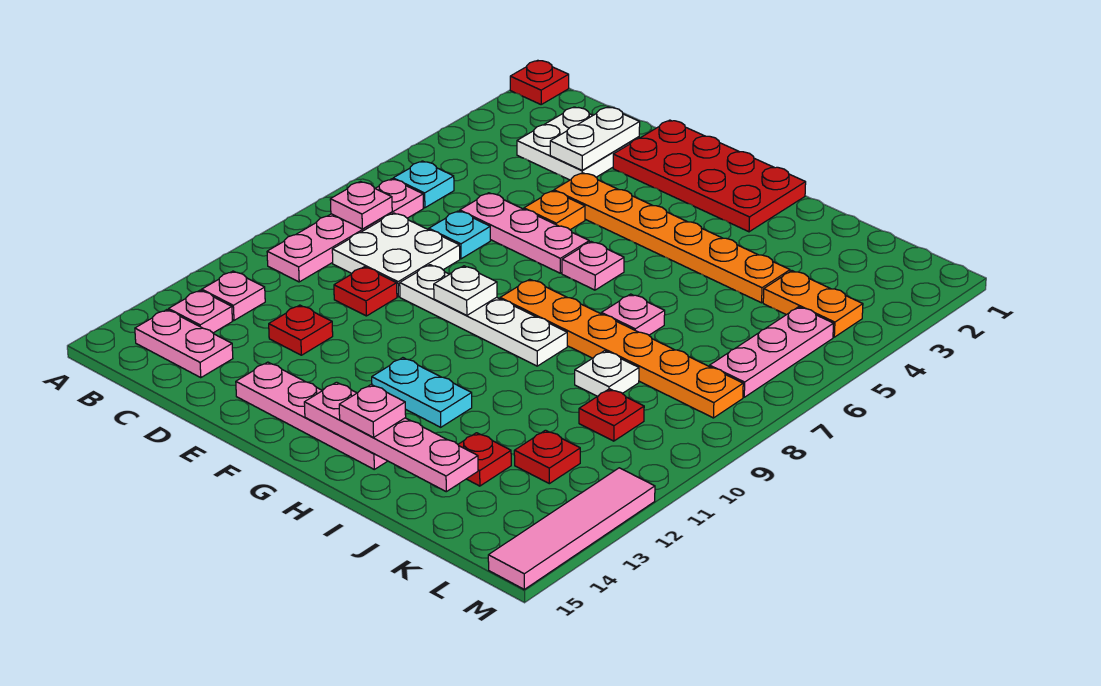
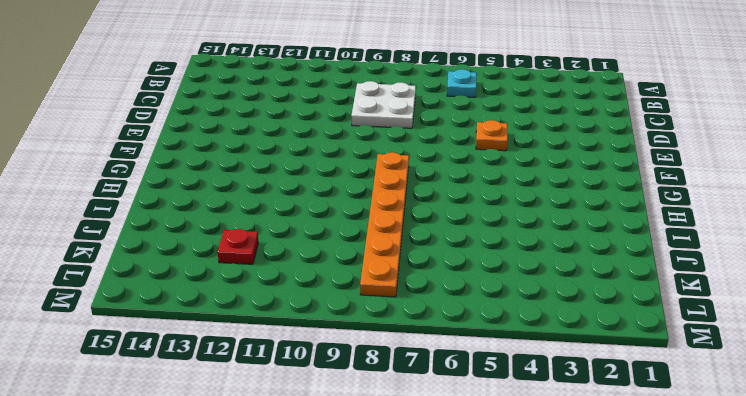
none -> red plate A1 level 1
none -> pink plate B7:B10 level 1
none -> pink plate B12 level 1
none -> pink plate B13 level 1

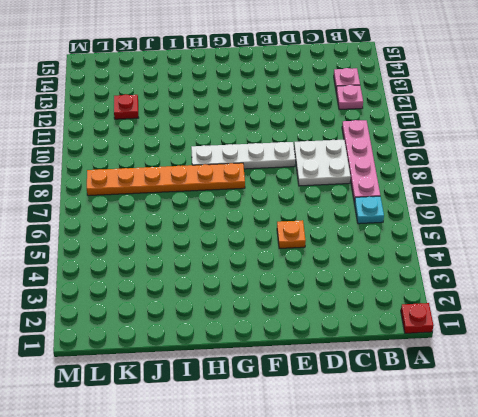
none -> pink plate B14:C14 level 1
none -> white plate C2:D3 level 1
none -> pink plate D6:F6 level 1
none -> cyan plate D7 level 1

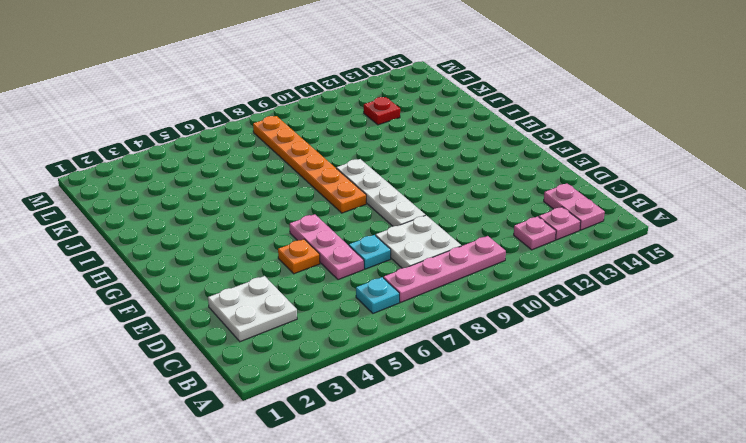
none -> red plate A1 level 1
none -> red plate D10 level 1
none -> red plate D12 level 1
none -> red plate E1:H2 level 1

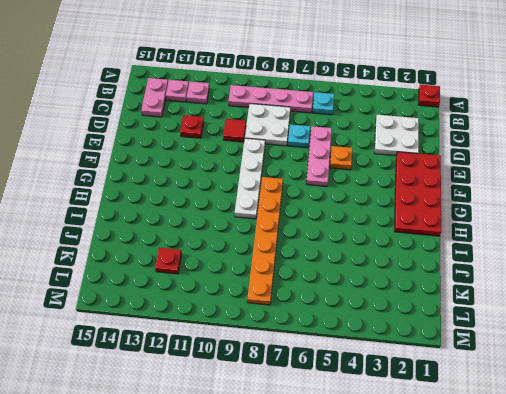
red tile D10 level 1 -> red plate D10 level 1
none -> orange plate E4:J4 level 1
none -> pink plate E14:H14 level 1
none -> pink plate G6 level 1
none -> cyan plate G12:H12 level 1

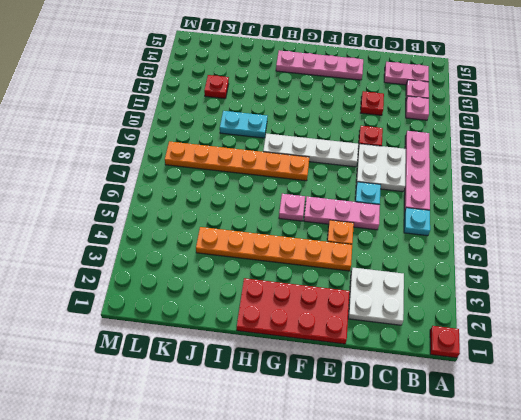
cyan plate I10:J10 level 1 -> cyan plate G12:H12 level 1
none -> pink plate I7 level 1
none -> white plate J9 level 1
none -> red plate J13 level 1
none -> orange plate K4:L4 level 1

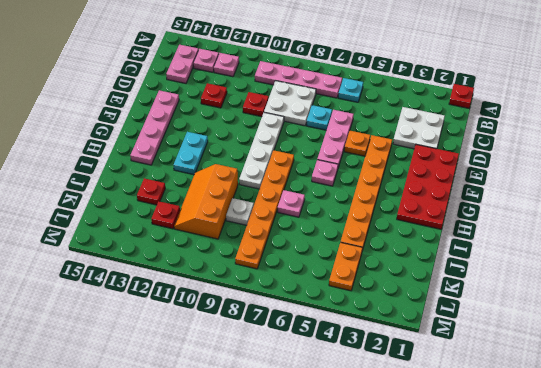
orange slope I10:K11 level 1 top 10 -> red plate K10 level 1
none -> pink plate L5:L7 level 1
none -> pink tile M12:M15 level 1
none -> pink plate B8 level 2
none -> white plate D2:D3 level 2

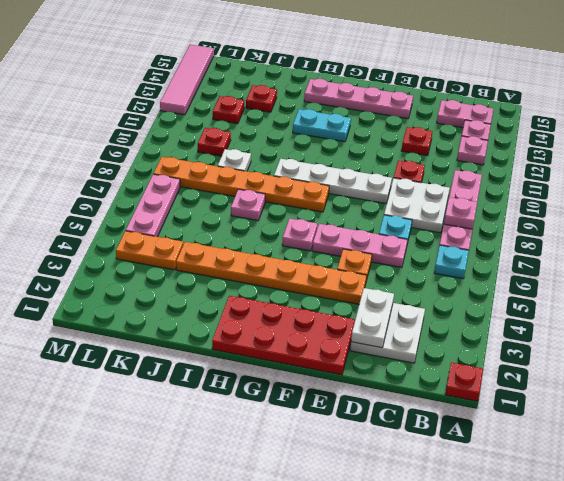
none -> white plate F9 level 2
none -> pink plate G14:J14 level 2
none -> pink plate H14 level 3

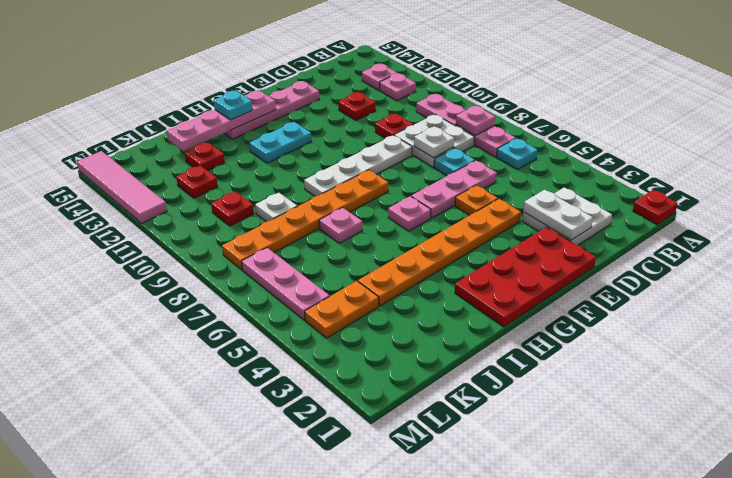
white plate D8 level 2 -> white plate F9 level 2
cyan plate H14 level 3 -> pink plate H14 level 3
none -> pink plate B14:C14 level 1

